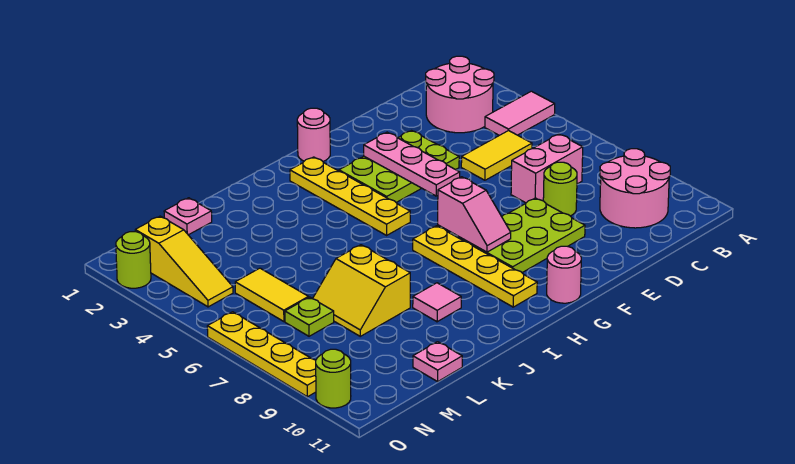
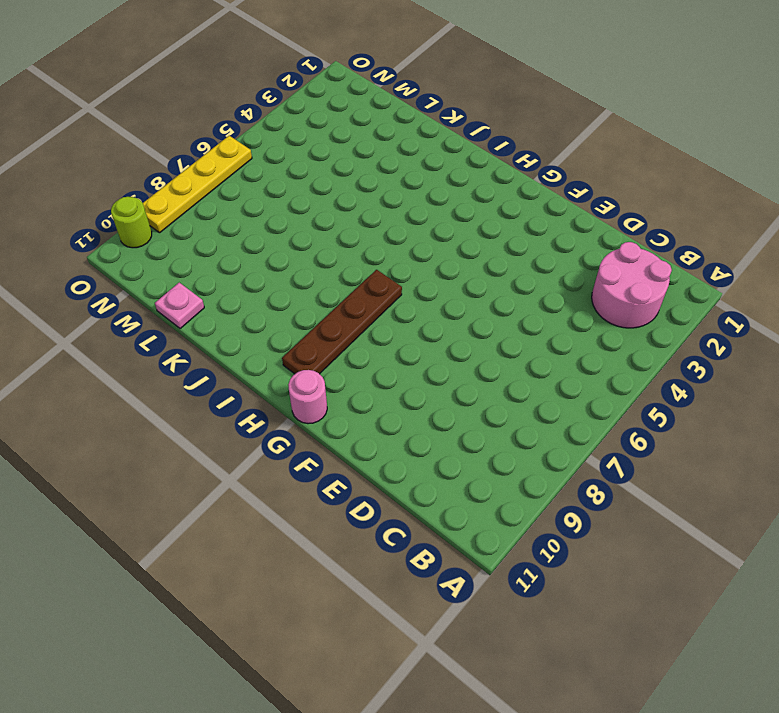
brown plate H7:H10 level 1 -> yellow plate H7:H10 level 1
none -> pink tile A4:B4 level 1
none -> pink round brick B9:C10 level 1
none -> yellow tile C5:D5 level 1

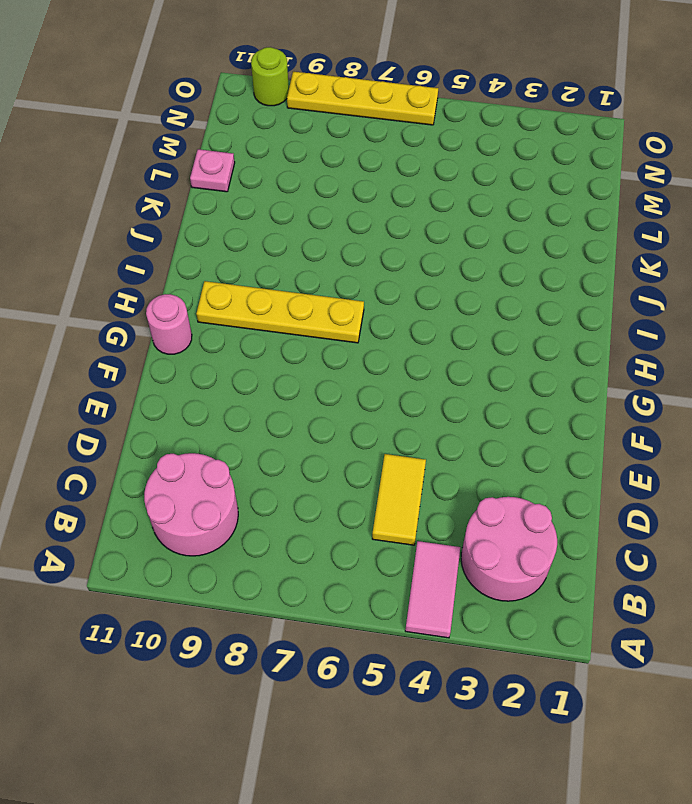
none -> pink brick C7:D7 level 1
none -> lime round brick D8 level 1
none -> lime plate E3:G4 level 1

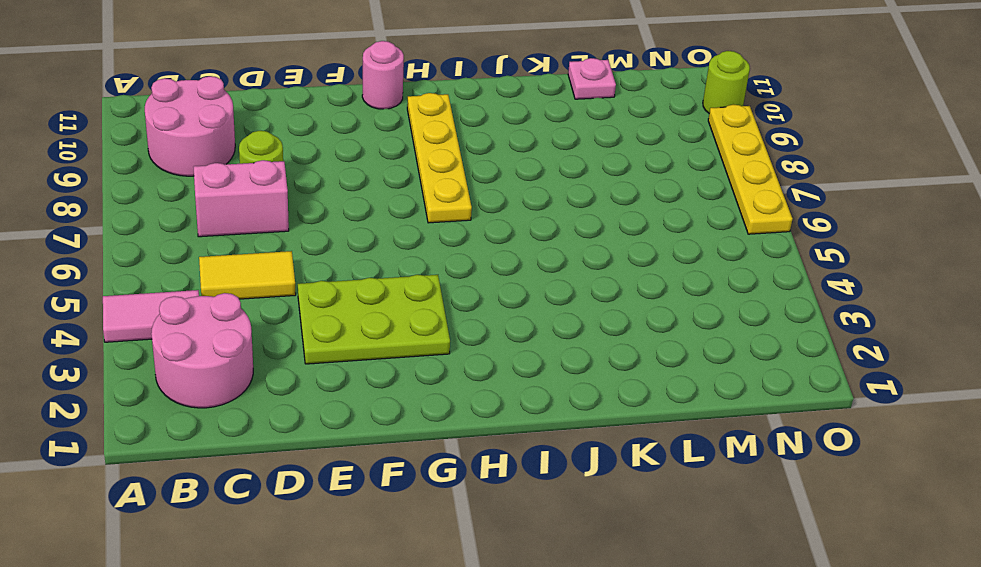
none -> lime plate E8:G9 level 1
none -> pink round brick G1 level 1
none -> yellow plate H2:H5 level 1

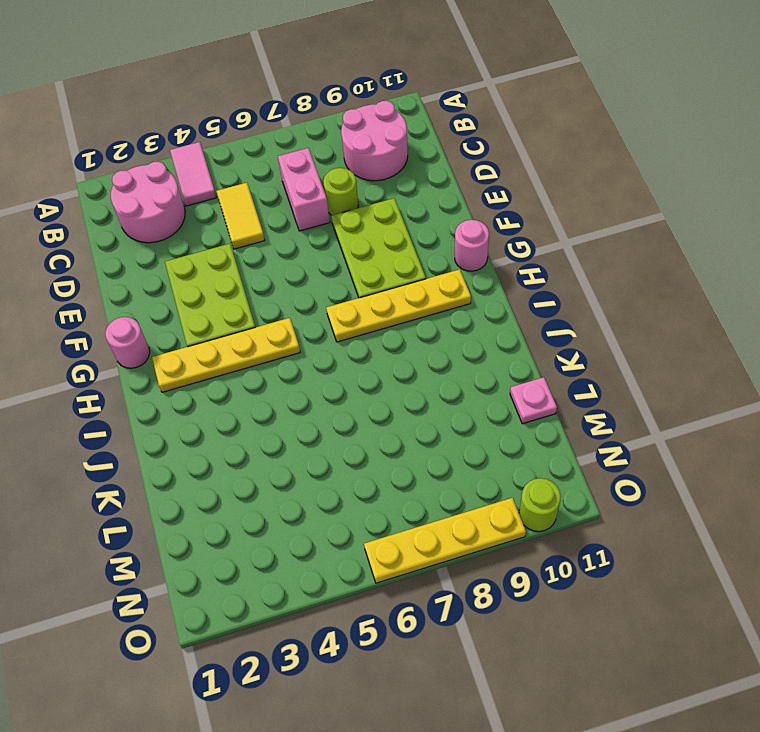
none -> pink tile J9 level 1
none -> yellow slope K7:L8 level 1 top K
none -> pink plate L1 level 1

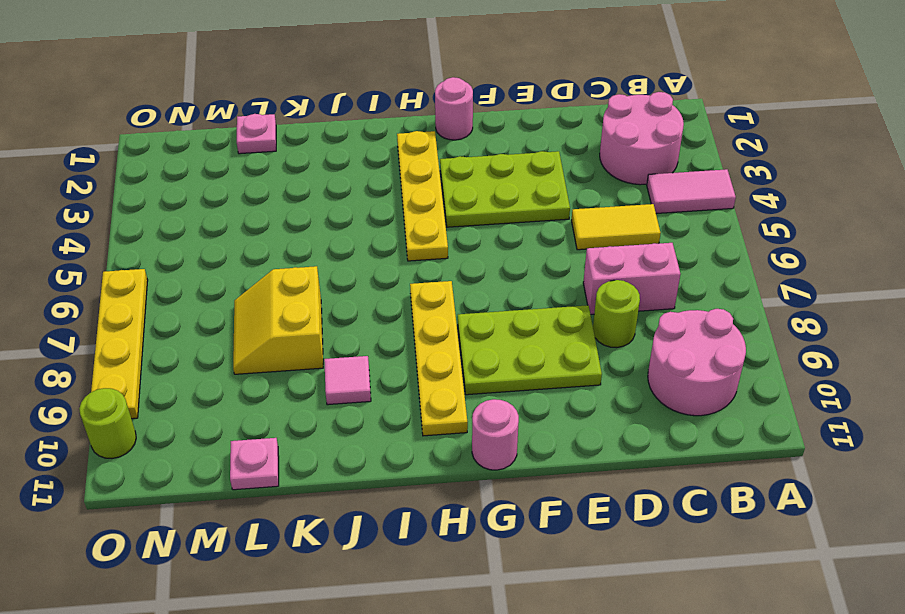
none -> yellow tile M5:M6 level 1
none -> lime plate M7 level 1
none -> yellow slope N2:N4 level 1 top 2

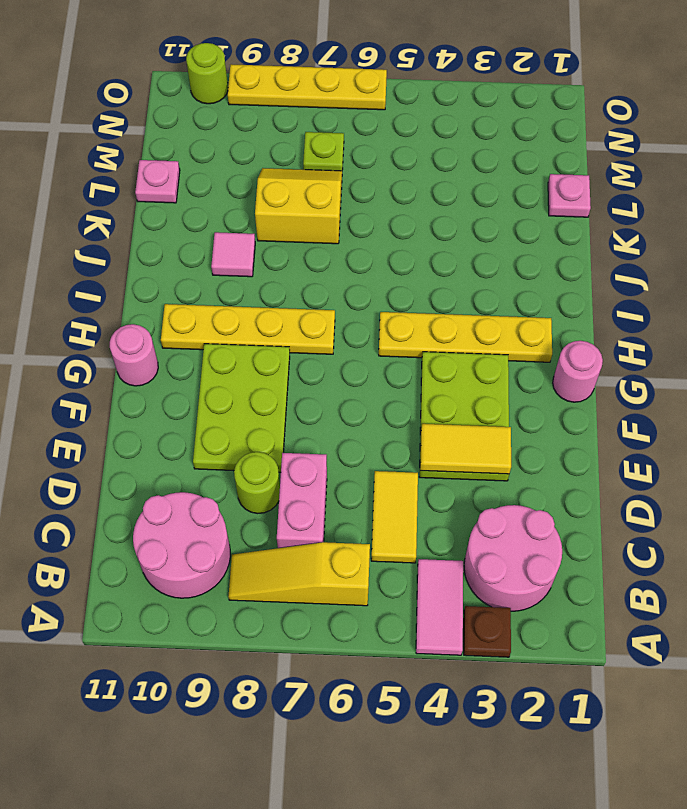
brown plate A3 level 1 -> none
yellow slope B6:B8 level 1 top 6 -> yellow slope N2:N4 level 1 top 2
yellow tile E3:E4 level 2 -> yellow tile M5:M6 level 1
none -> lime round brick O2 level 1
none -> pink plate F3:F5 level 2
none -> pink slope G7:G8 level 2 top 7

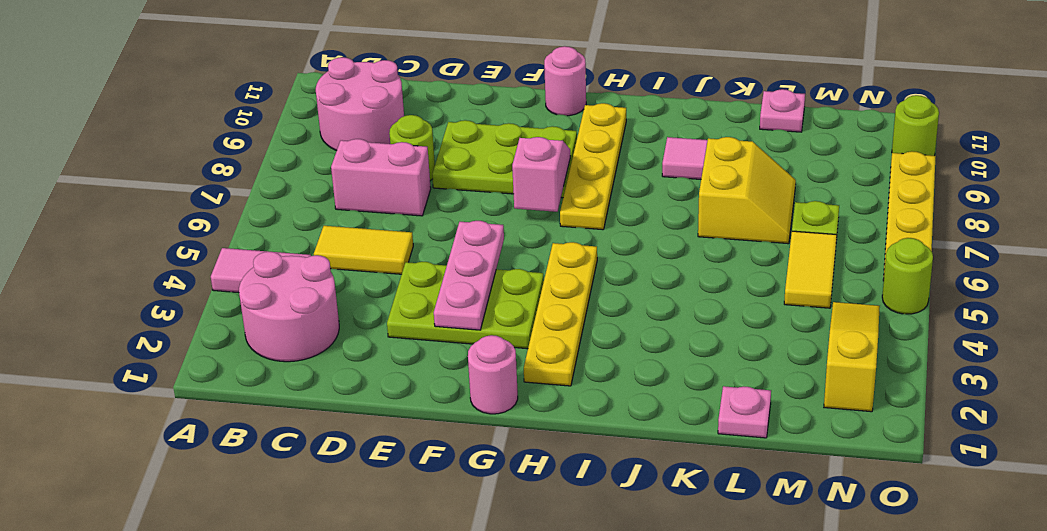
lime round brick O5 level 1 -> lime round brick O2 level 1

